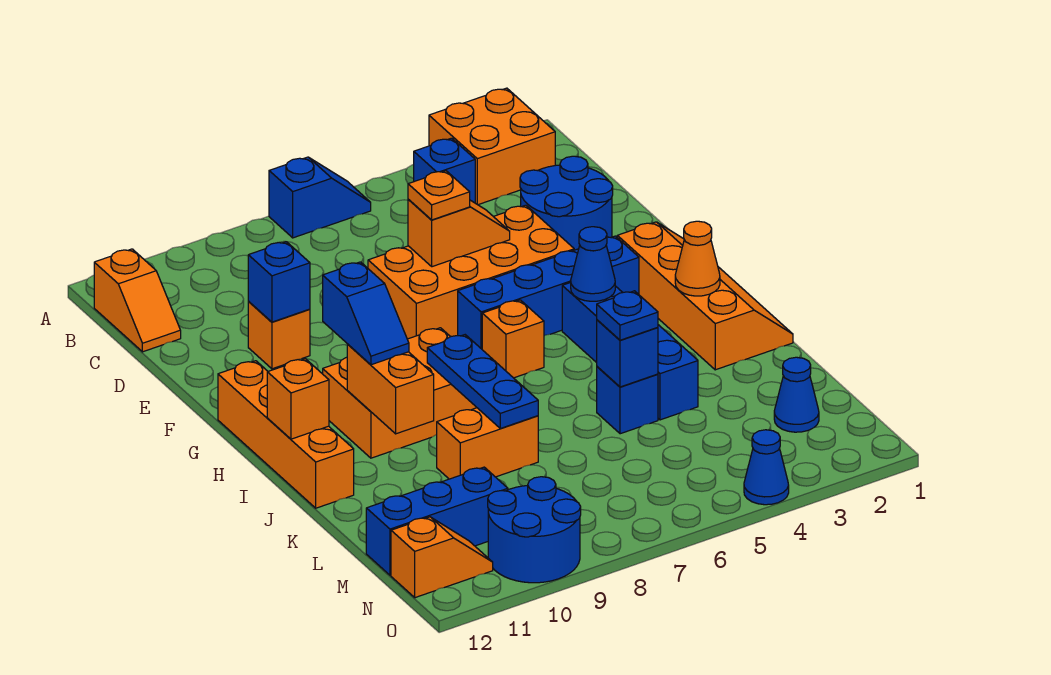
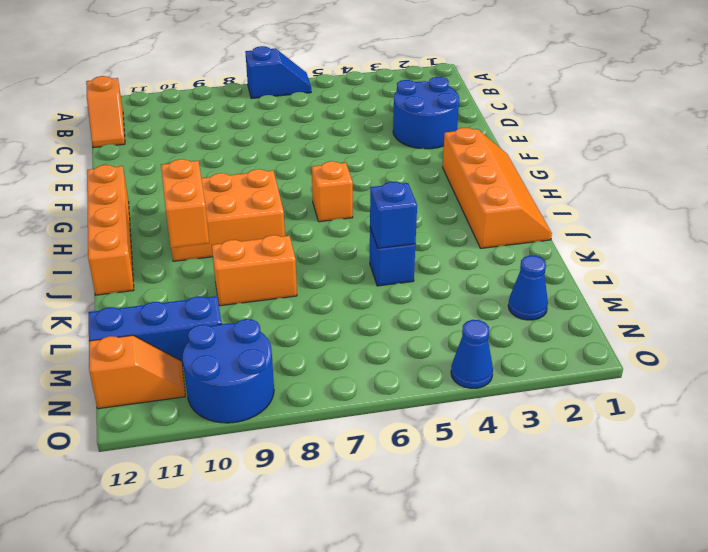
none -> orange brick A2:B3 level 1
none -> blue brick B4 level 1
none -> orange brick E4:F7 level 1
none -> orange brick E10 level 1

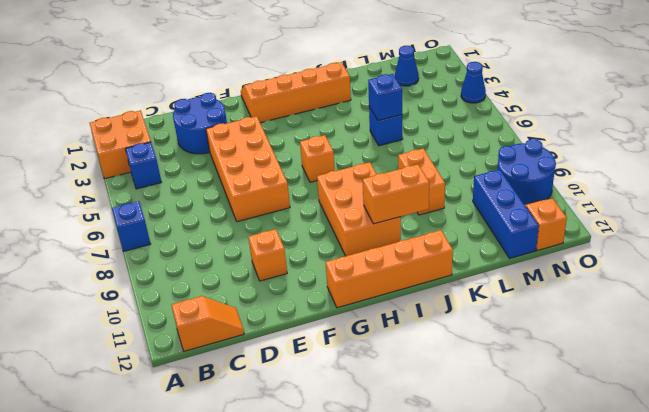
none -> blue brick G3:G6 level 1
none -> blue brick H4:K4 level 1
none -> orange slope E5:E6 level 2 top 6
none -> blue brick E10 level 2

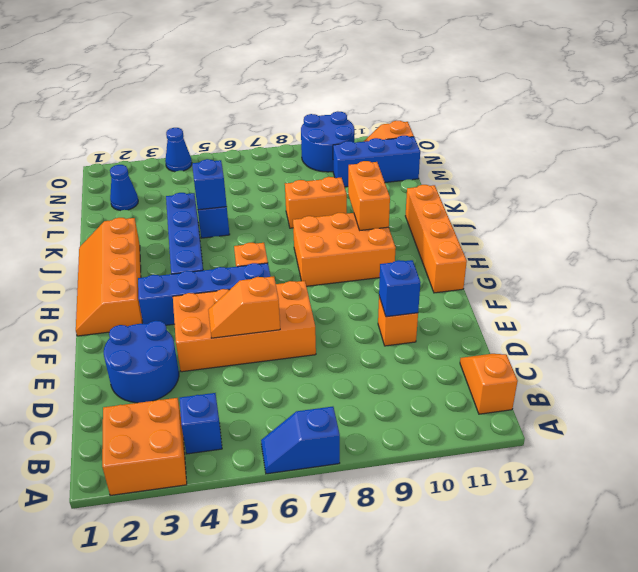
none -> blue cone H4 level 2
none -> orange cone I2 level 2
none -> blue plate I8:K8 level 2
none -> orange brick I12 level 2

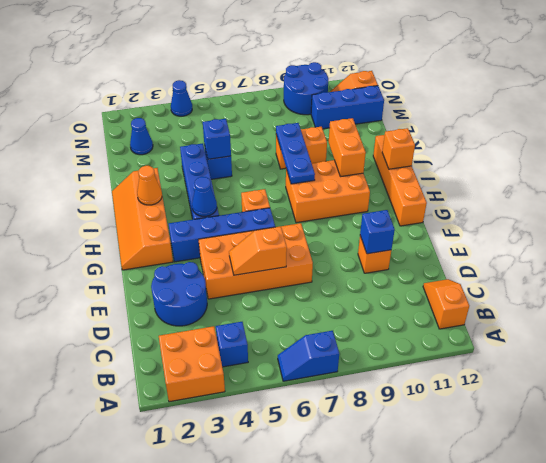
none -> orange plate E6 level 3
none -> blue slope H10:I10 level 3 top H
none -> blue plate K5 level 3

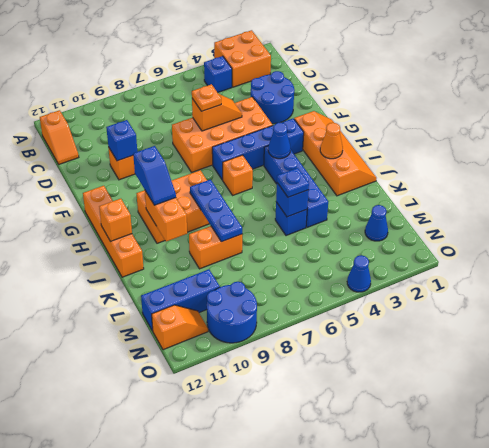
none -> blue slope A6:A7 level 1 top 7

